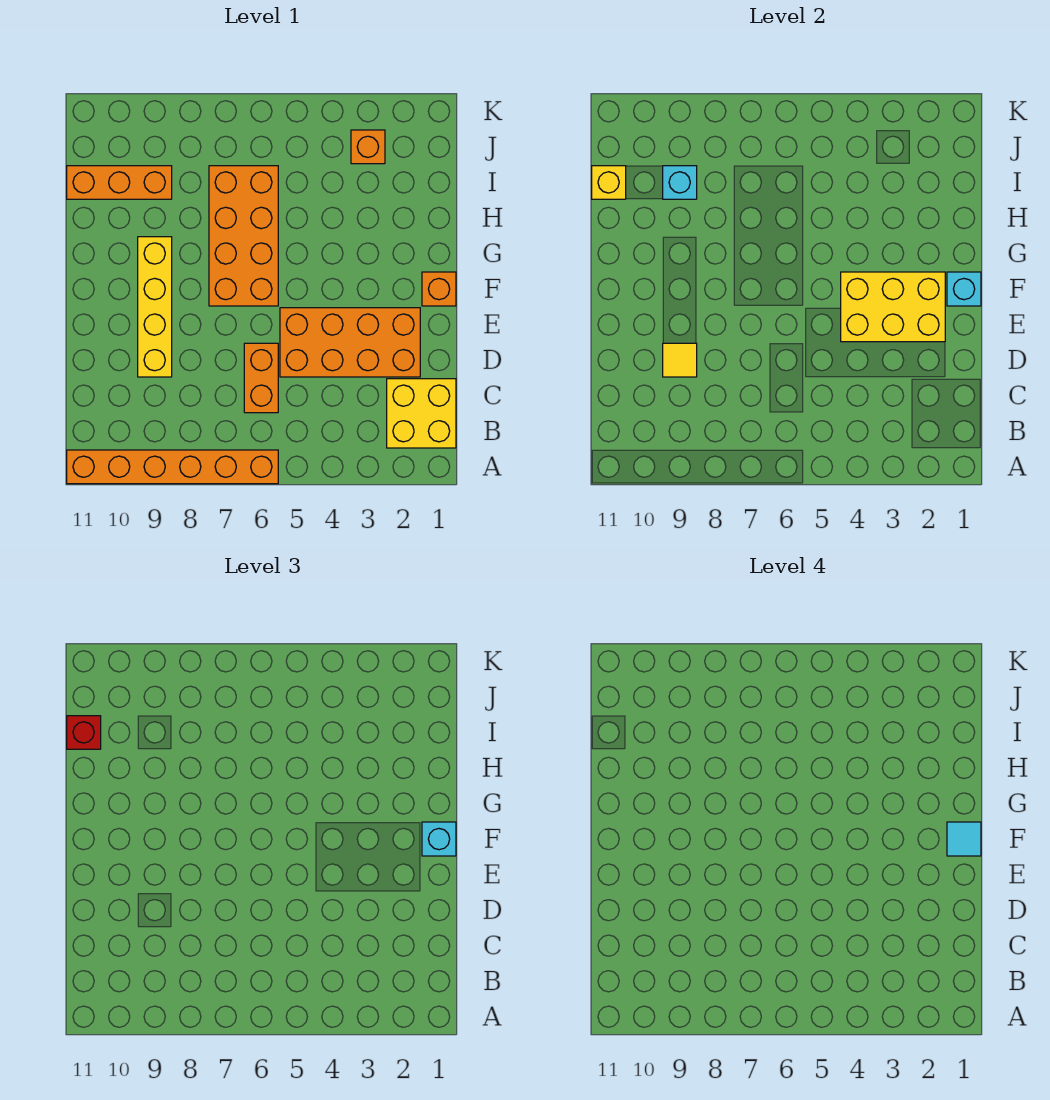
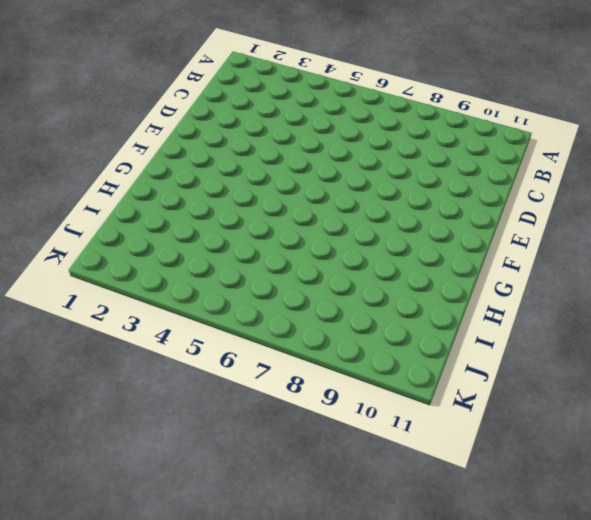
none -> orange brick A6:A11 level 1
none -> yellow brick B1:C2 level 1
none -> orange brick C6:D6 level 1

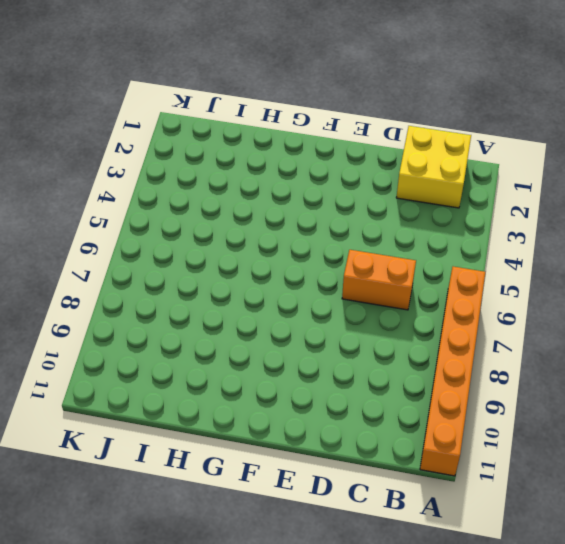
none -> orange brick D2:E5 level 1
none -> yellow brick D9:G9 level 1
none -> orange brick F1 level 1

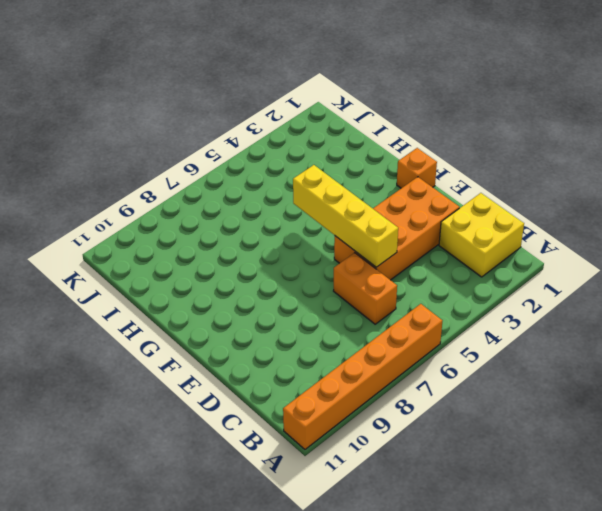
yellow brick D5:G5 level 2 -> yellow brick D9:G9 level 1
none -> orange brick F6:I7 level 1
none -> orange brick I9:I11 level 1
none -> orange brick J3 level 1

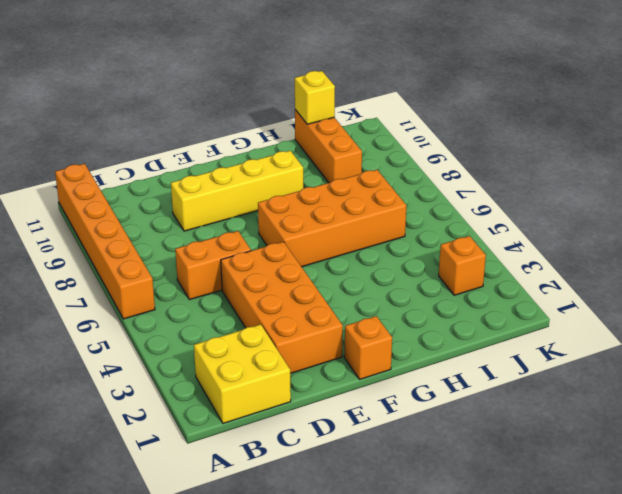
none -> yellow tile D9 level 2
none -> yellow brick E2:F4 level 2
none -> cyan brick F1 level 2

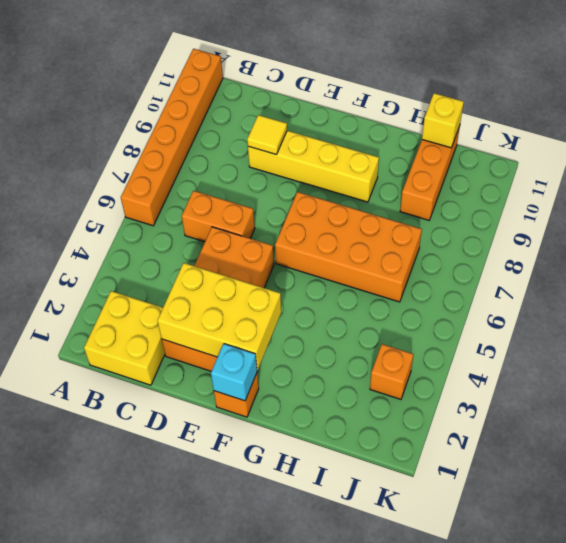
yellow brick D2:F3 level 2 -> yellow brick E2:F4 level 2
none -> cyan brick I9 level 2
none -> cyan brick F1 level 3
none -> red brick I11 level 3

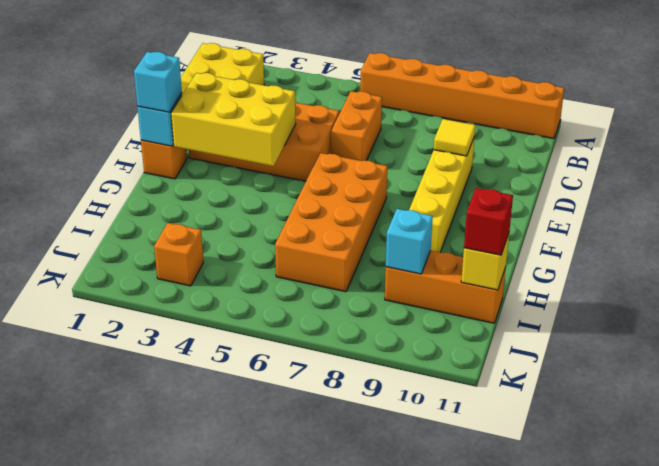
none -> cyan tile F1 level 4

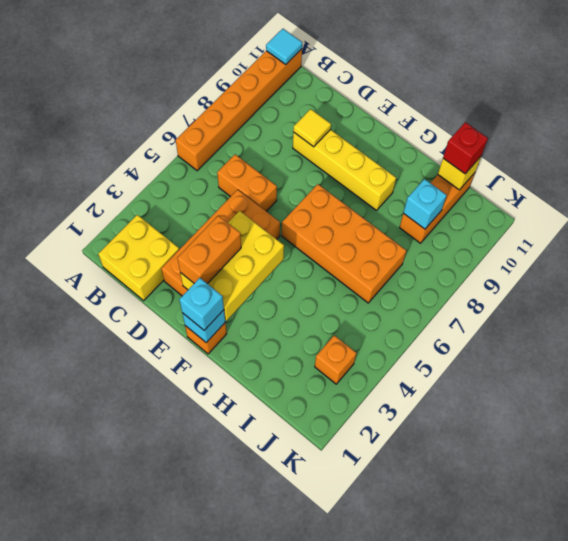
cyan tile A11 level 2 -> cyan tile F1 level 4
orange brick E2:E3 level 3 -> none

